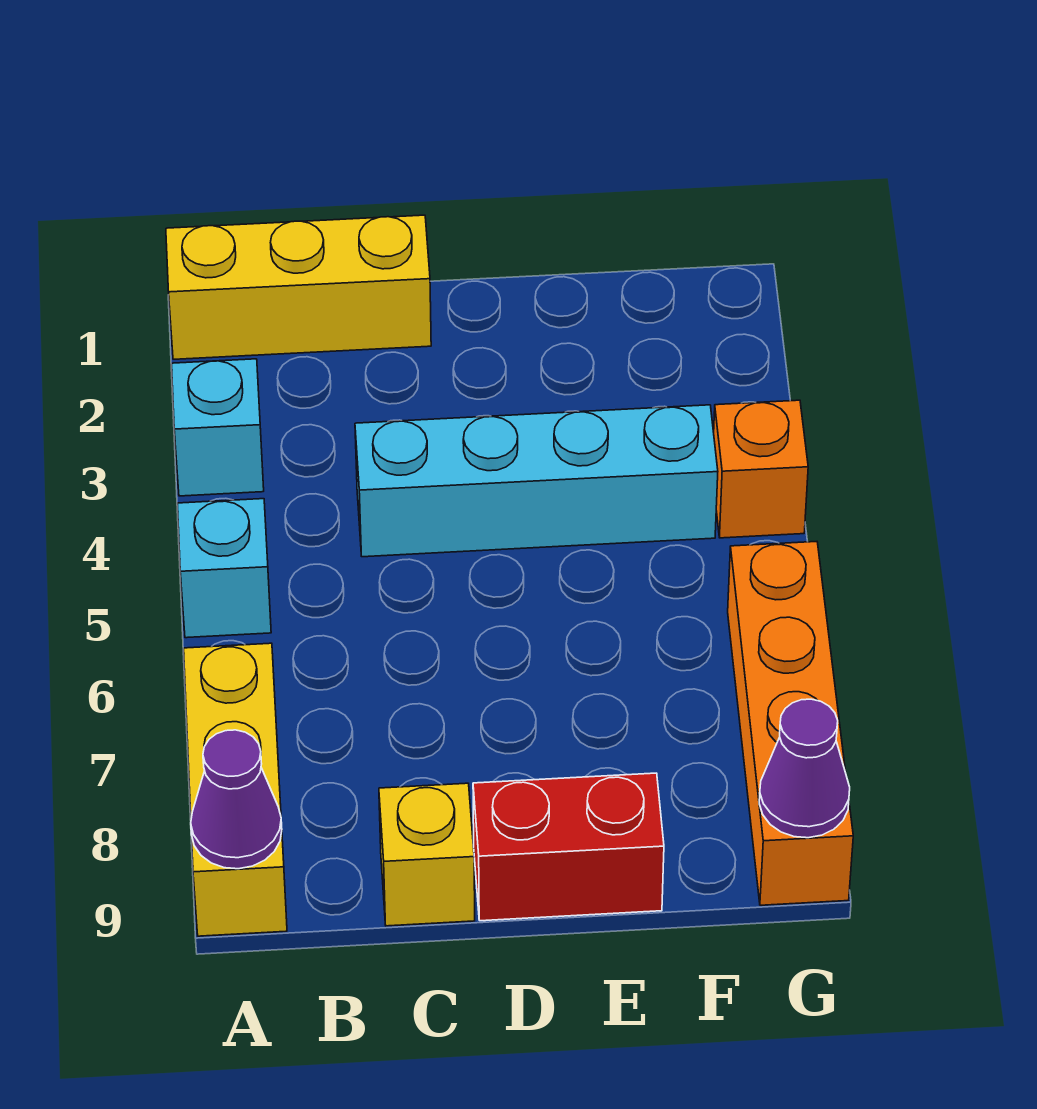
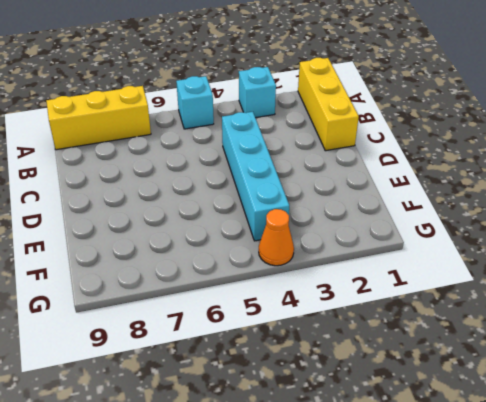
orange cone G4 level 1 -> orange brick G4 level 1
none -> yellow brick C9 level 1
none -> red brick D9:E9 level 1

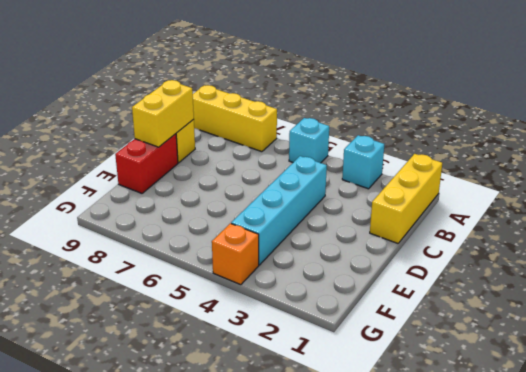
yellow brick C9:D9 level 2 -> none
none -> orange brick G6:G9 level 1
none -> purple cone A9 level 2

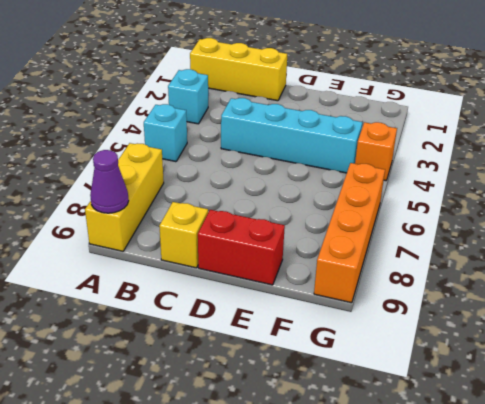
none -> purple cone G9 level 2

